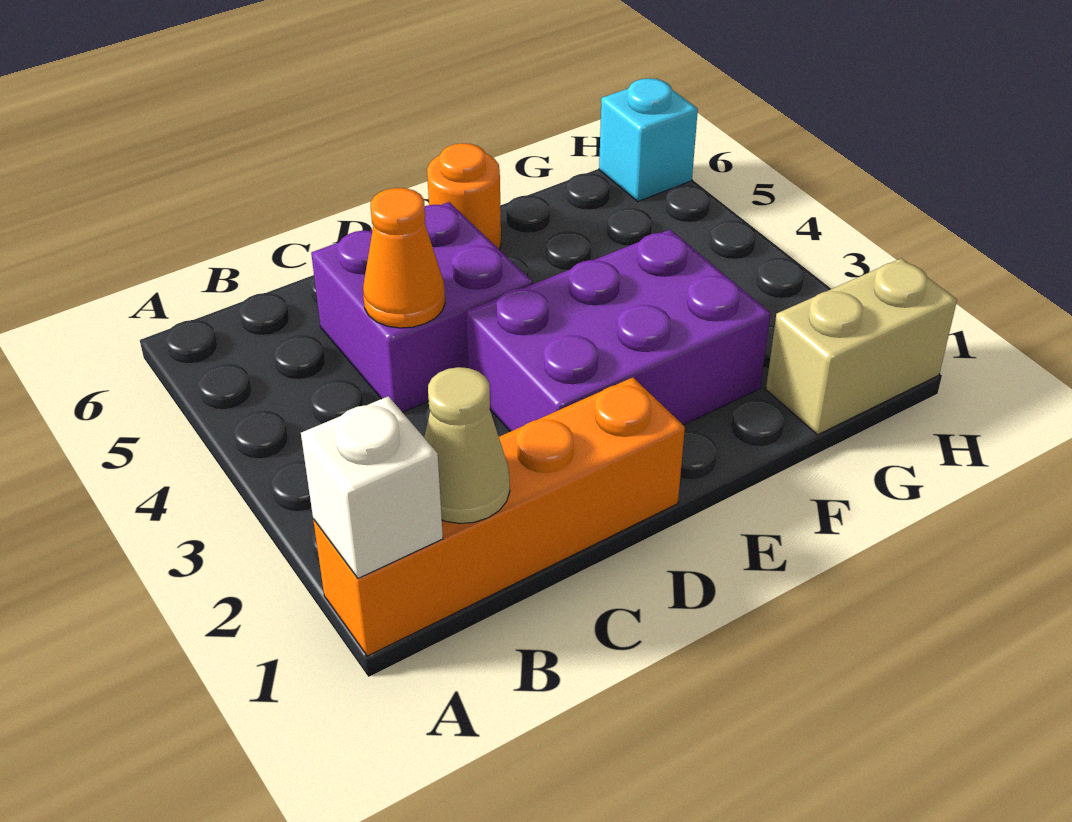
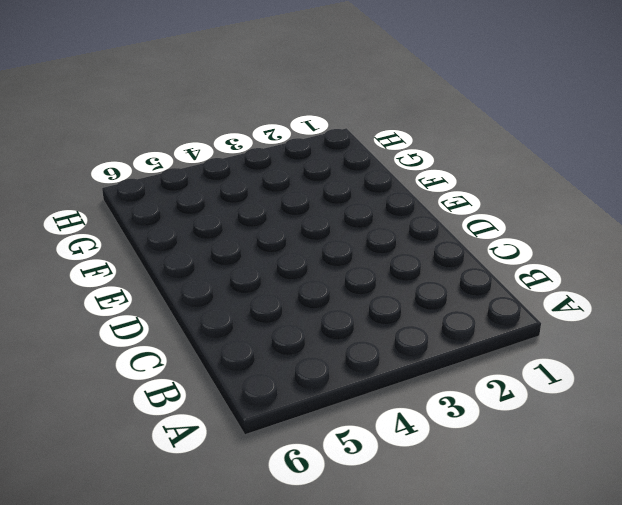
none -> orange brick A1:D1 level 1
none -> purple brick C4:D5 level 1

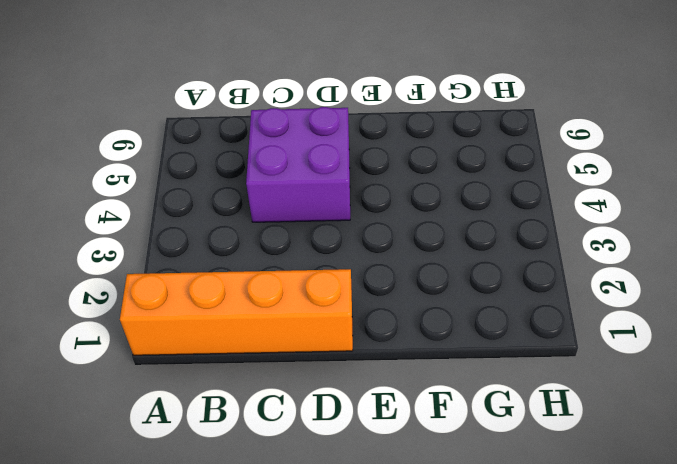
none -> purple brick D2:F3 level 1
none -> orange round brick E6 level 1

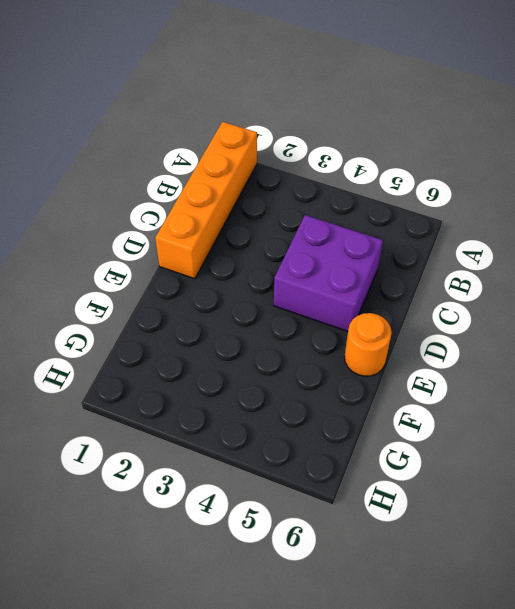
none -> purple brick D2:F3 level 1
none -> tan brick G1:H1 level 1

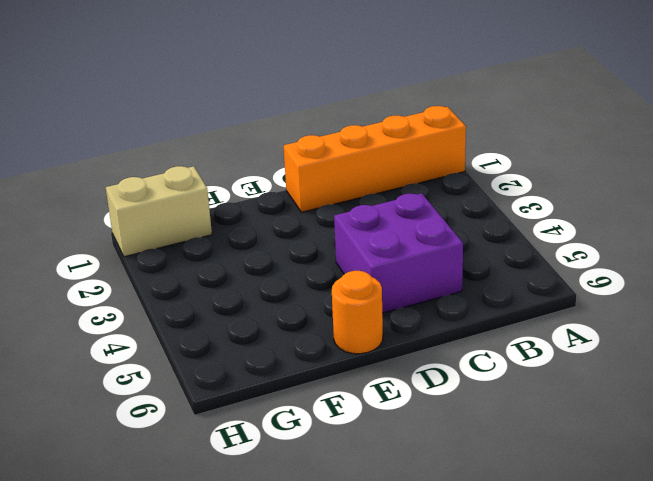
none -> purple brick D2:F3 level 1
none -> cyan brick H6 level 1

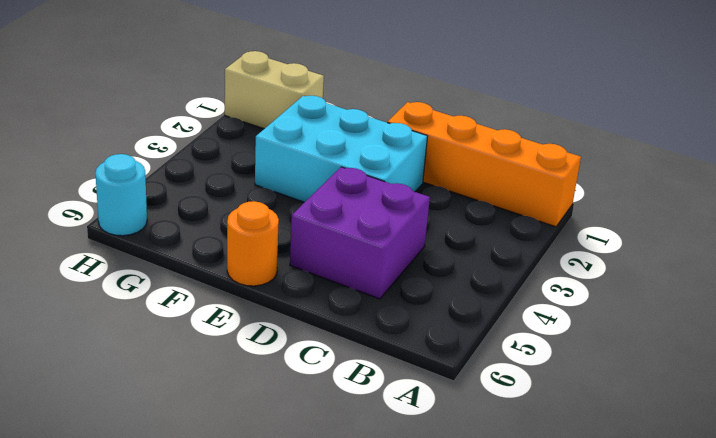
cyan brick D2:F3 level 1 -> purple brick D2:F3 level 1
cyan round brick H6 level 1 -> cyan brick H6 level 1
none -> white brick A1 level 2
none -> tan cone B1 level 2

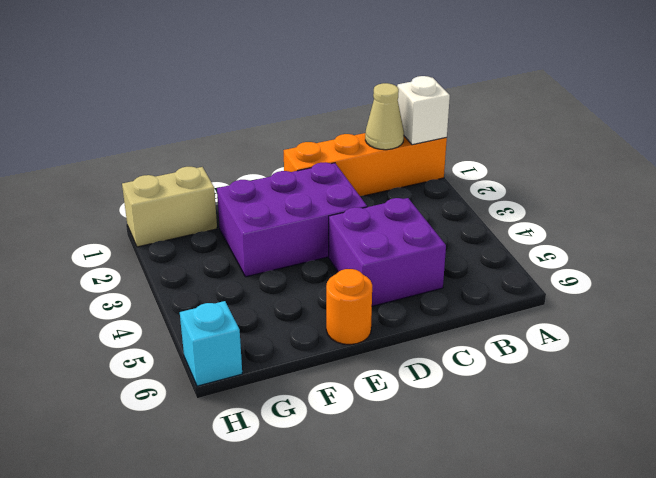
none -> orange cone C4 level 2

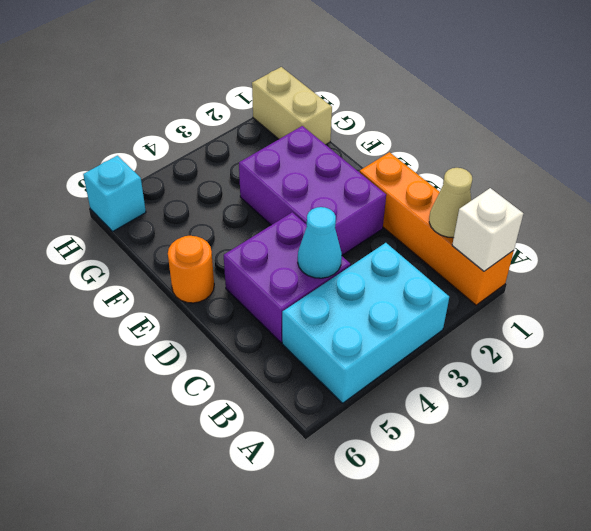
cyan brick A3:B5 level 1 -> none
cyan cone C4 level 2 -> orange cone C4 level 2

